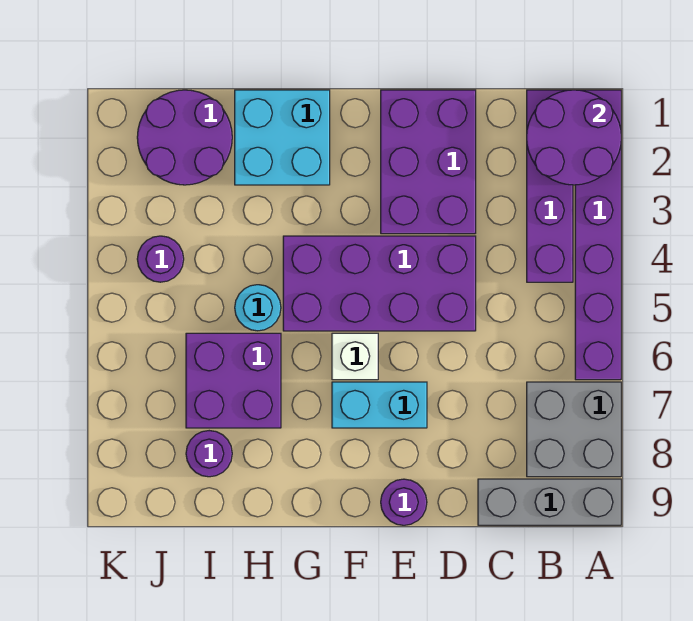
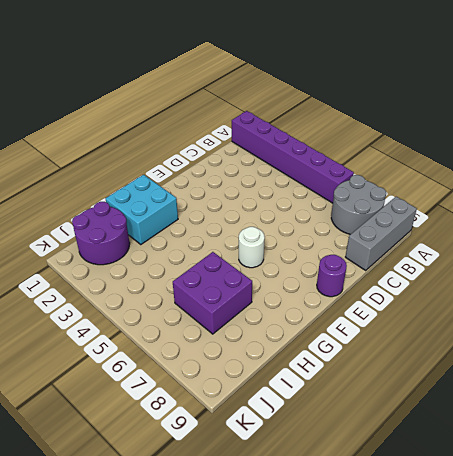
grey round brick A7:B8 level 1 -> grey brick A7:B8 level 1
white round brick F6 level 1 -> white brick F6 level 1
none -> purple brick B1:B4 level 1
none -> purple brick D1:E3 level 1
none -> purple brick D4:G5 level 1

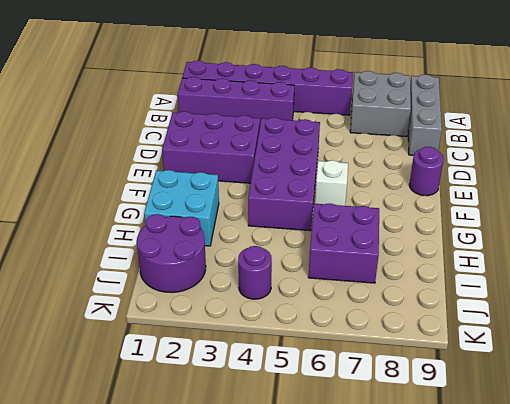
none -> cyan brick E7:F7 level 1
none -> cyan round brick H5 level 1
none -> purple round brick I8 level 1

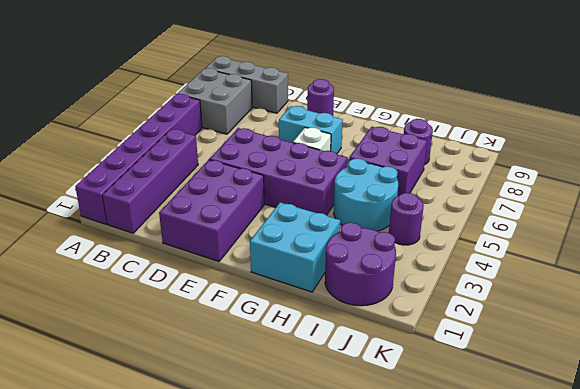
cyan round brick H4:I5 level 1 -> cyan round brick H5 level 1
none -> purple round brick A1:B2 level 2

